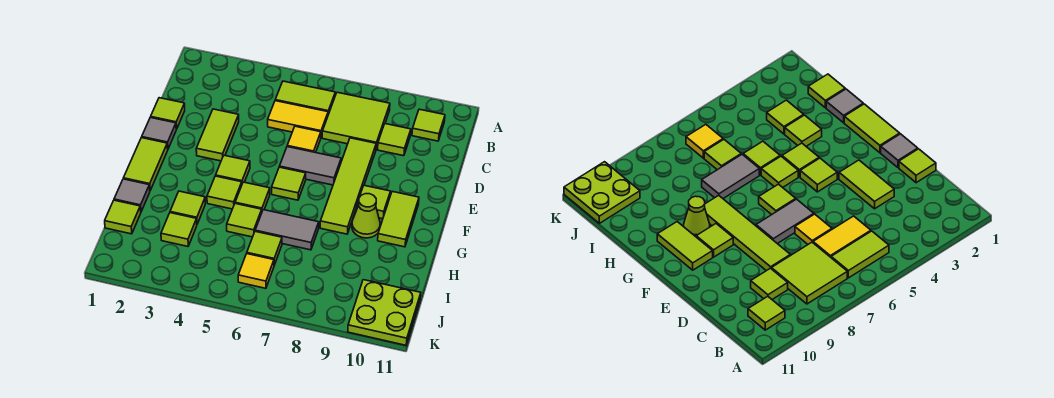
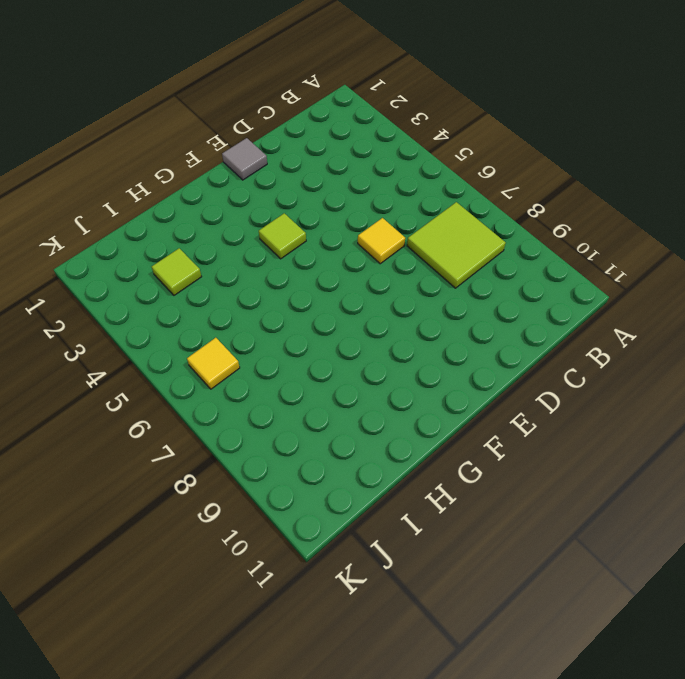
none -> lime tile B5:B6 level 1
none -> lime tile B10 level 1
none -> yellow tile C5:C6 level 1

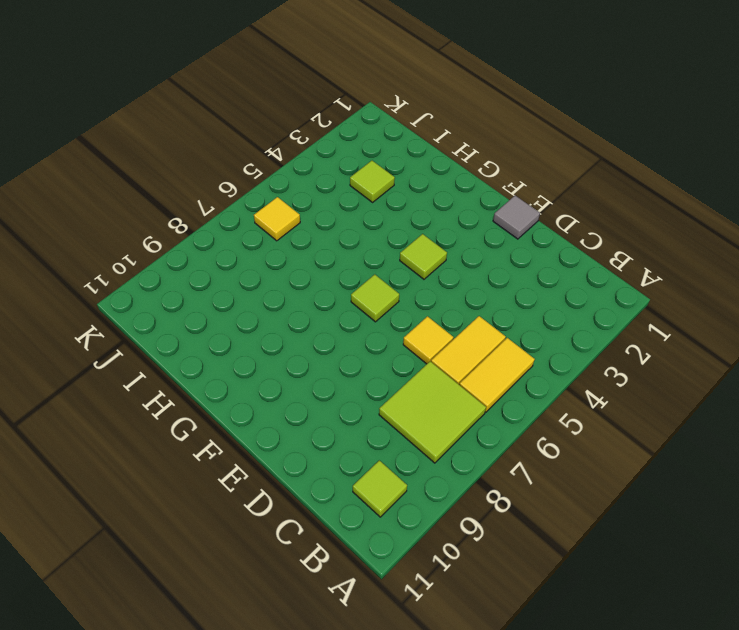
yellow tile B5:B6 level 1 -> lime tile B5:B6 level 1
none -> lime tile C9 level 1
none -> lime tile D1 level 1
none -> lime tile D3:E3 level 1

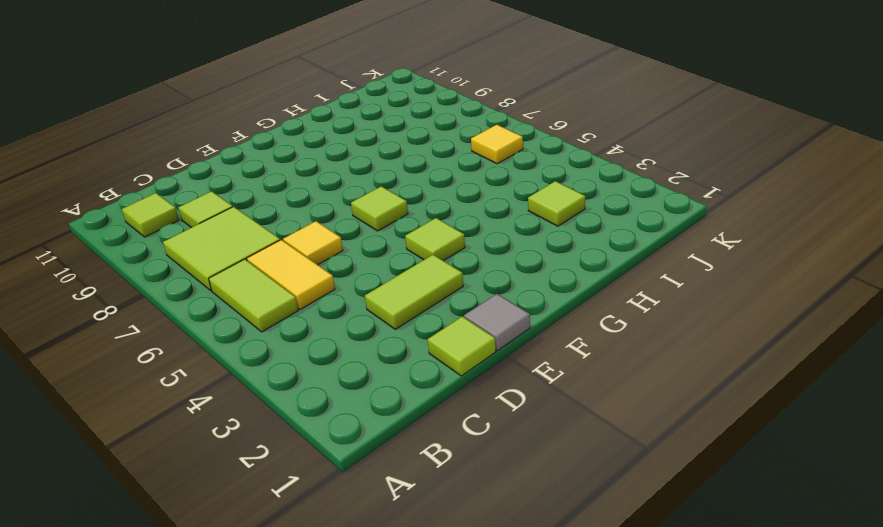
none -> lime tile D8:G8 level 1
none -> grey tile E6:E7 level 1
none -> lime tile F1:G1 level 1

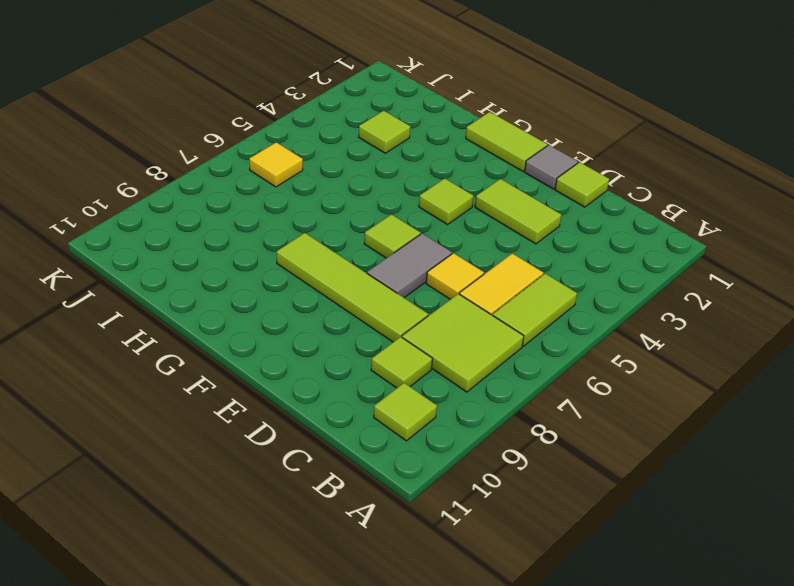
none -> lime tile F9 level 1
none -> lime tile F10:G10 level 1
none -> lime tile G4 level 1

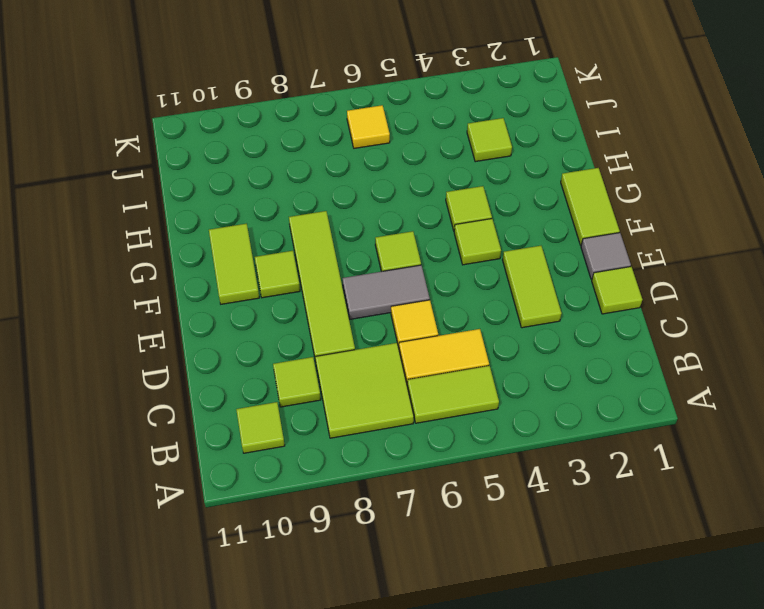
none -> lime tile G5 level 1
none -> lime cone G9 level 1
none -> grey tile H1 level 1

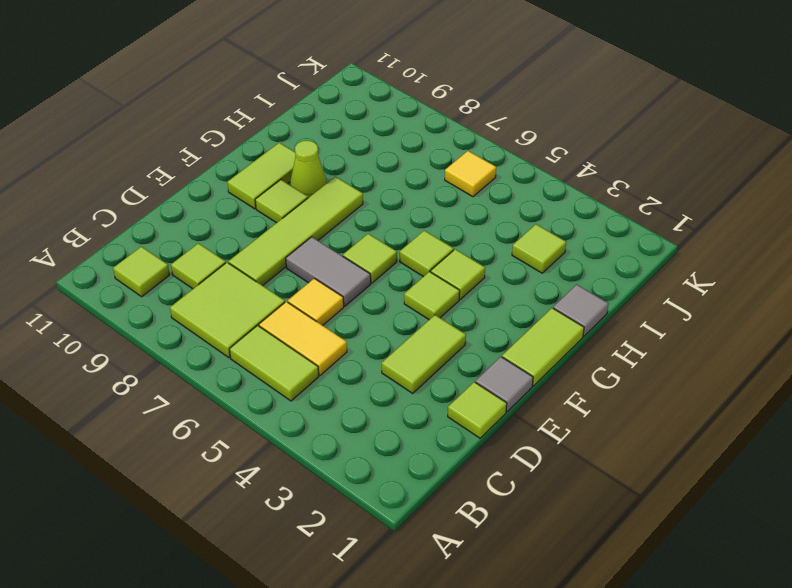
none -> lime tile H3 level 1
none -> lime tile H5 level 1
none -> grey tile H6:H7 level 1

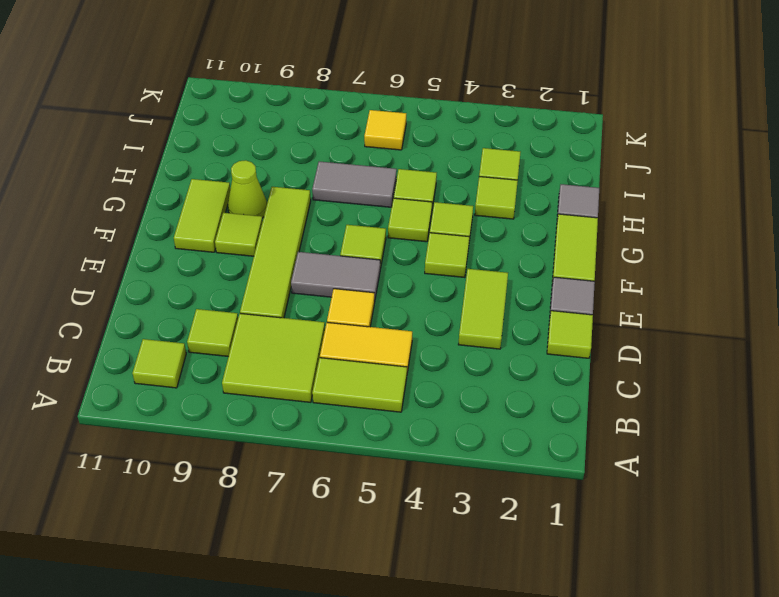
none -> lime tile I1 level 1
none -> lime tile I6 level 1
none -> lime plate J10:K11 level 1

